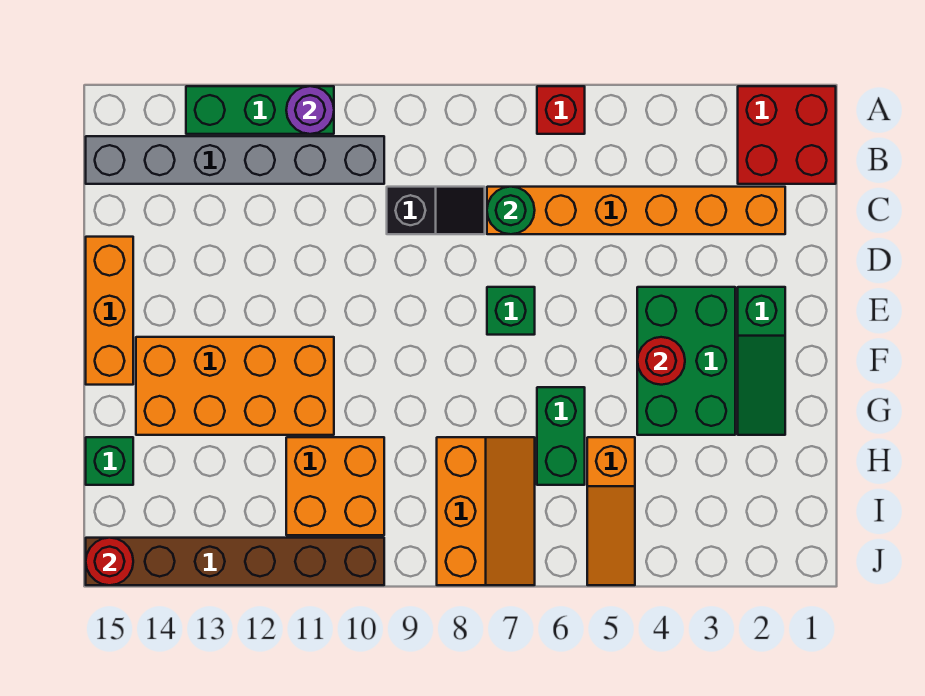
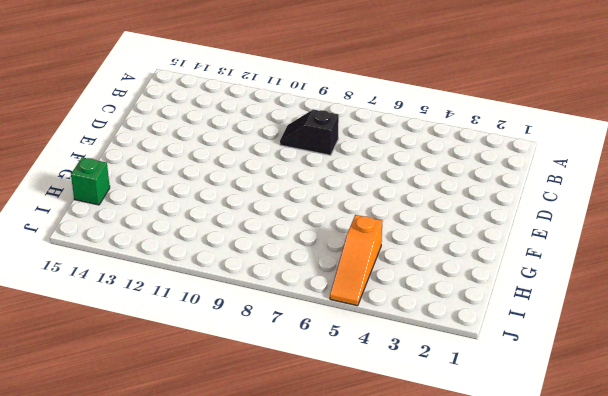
black slope C8:C9 level 1 top 8 -> black slope C8:C9 level 1 top 9
none -> red brick A1:B2 level 1
none -> red brick A6 level 1
none -> green brick A11:A13 level 1

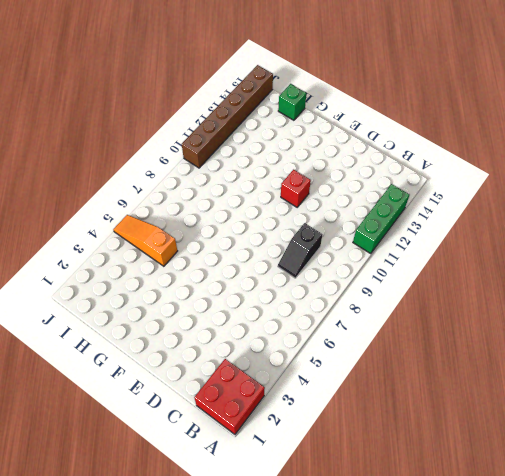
red brick E11 level 1 -> red brick A6 level 1
none -> grey brick B10:B15 level 1
none -> orange brick C2:C7 level 1
none -> orange brick D15:F15 level 1

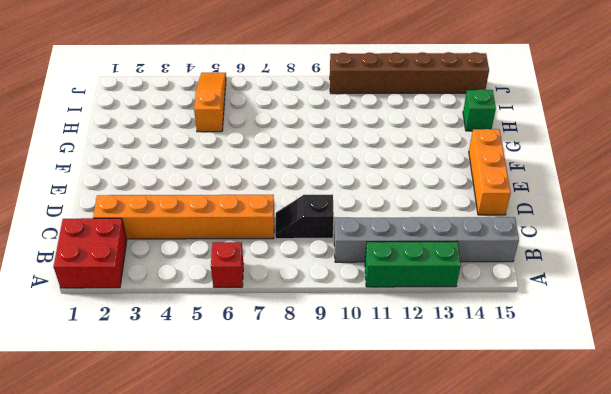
none -> green slope E2:G2 level 1 top E
none -> green brick E3:G4 level 1
none -> green brick E7 level 1

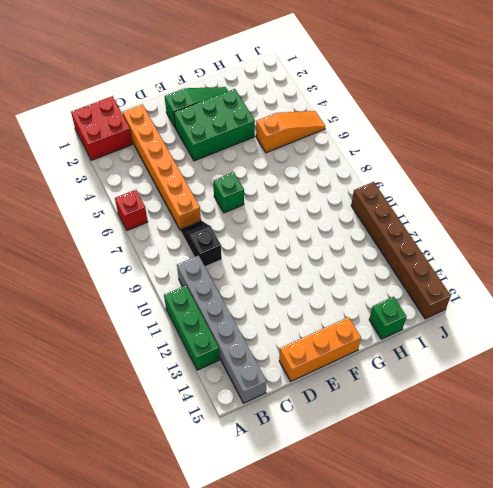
none -> orange brick F11:G14 level 1
none -> green brick G6:H6 level 1
none -> orange slope H7:J8 level 1 top 8

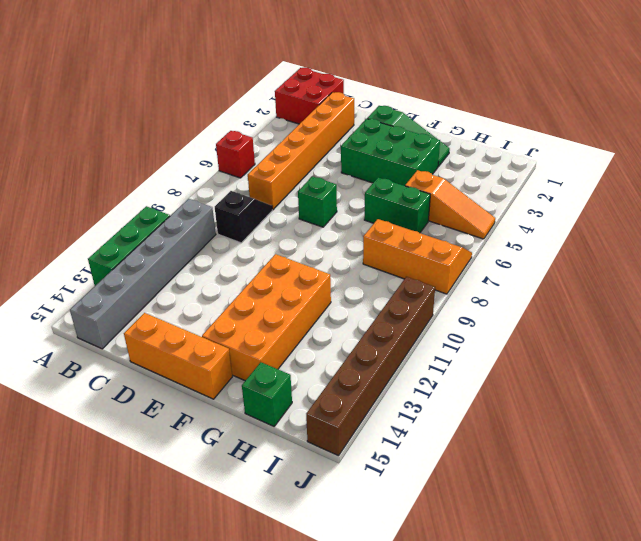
none -> orange brick H10:I11 level 1
none -> purple round brick A11 level 2
none -> green round brick C7 level 2

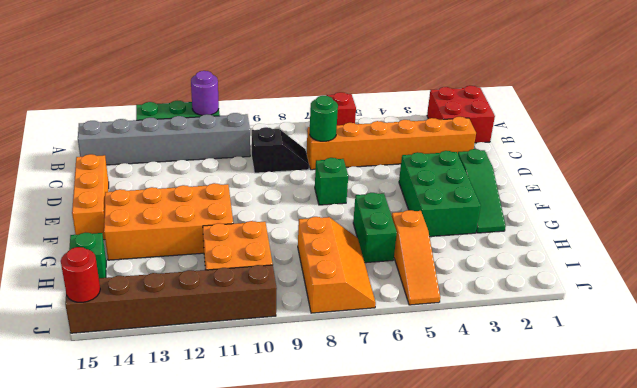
none -> red round brick F4 level 2

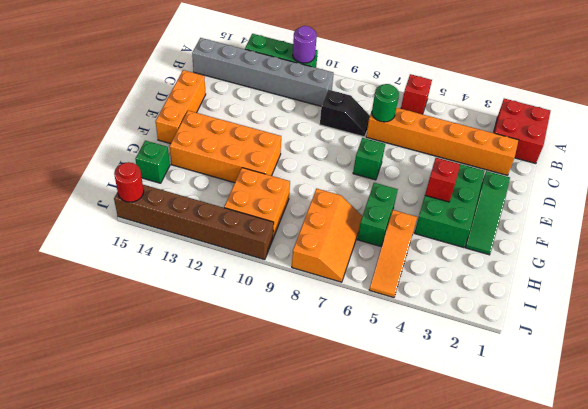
red brick F4 level 2 -> red round brick F4 level 2

